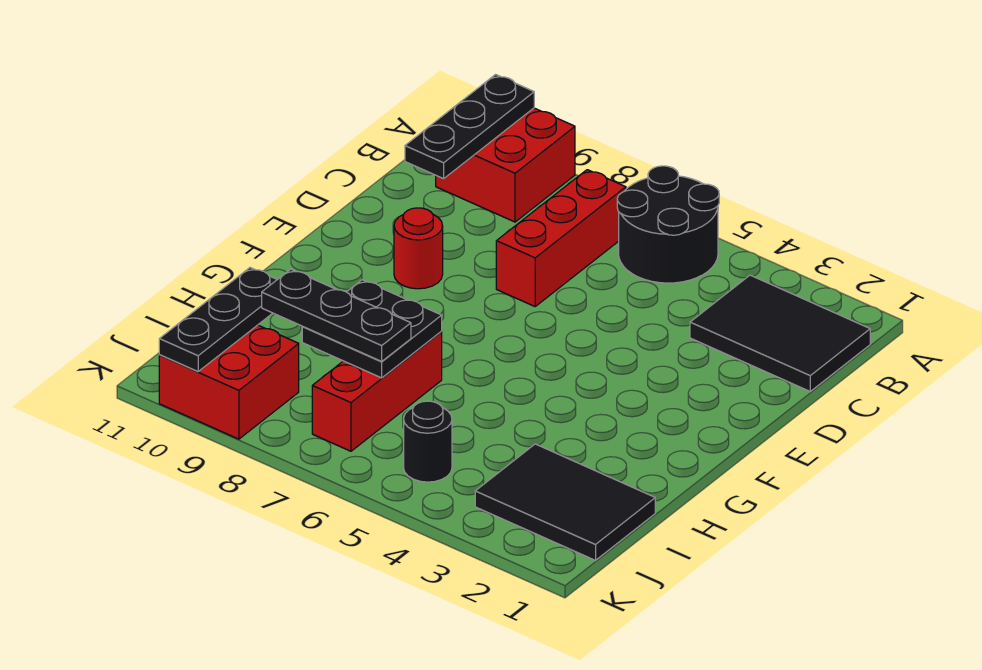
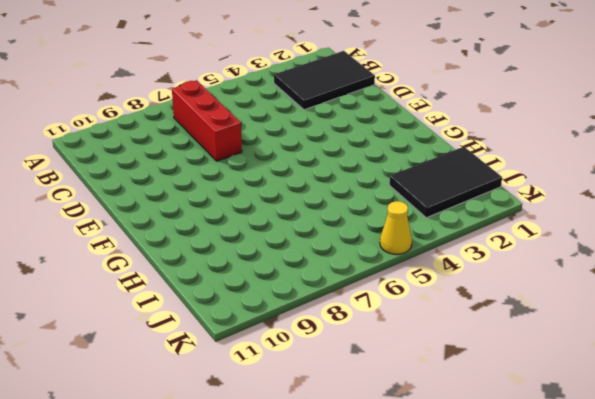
yellow cone K5 level 1 -> none
none -> black round brick A5:B6 level 1
none -> red brick A9:B10 level 1
none -> red round brick E9 level 1

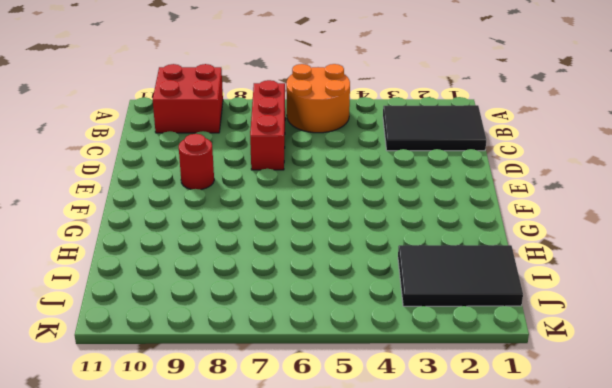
orange round brick A5:B6 level 1 -> black round brick A5:B6 level 1
none -> red brick H7:J7 level 1
none -> black round brick J5 level 1
none -> red brick J9:K10 level 1

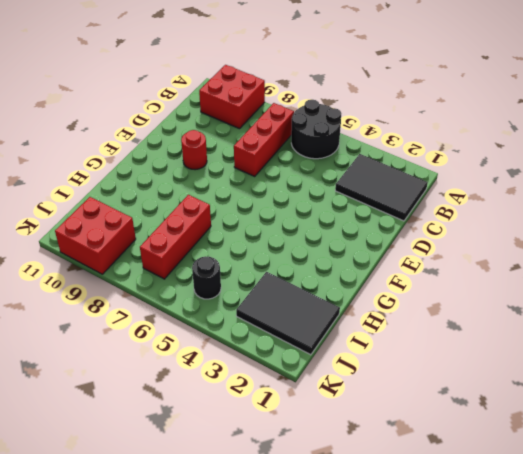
none -> black plate A10:C10 level 2
none -> black plate H7:I8 level 2
none -> black plate I10:K10 level 2

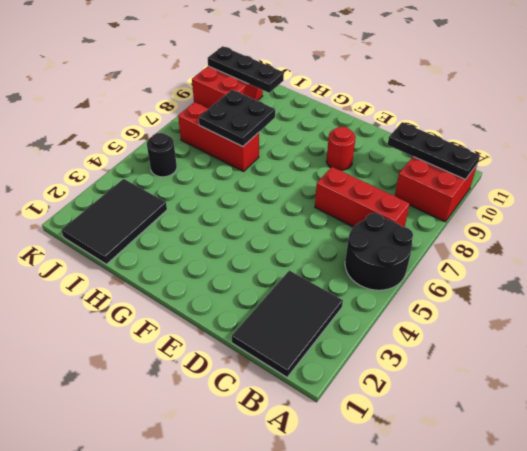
none -> black plate I7:I9 level 3

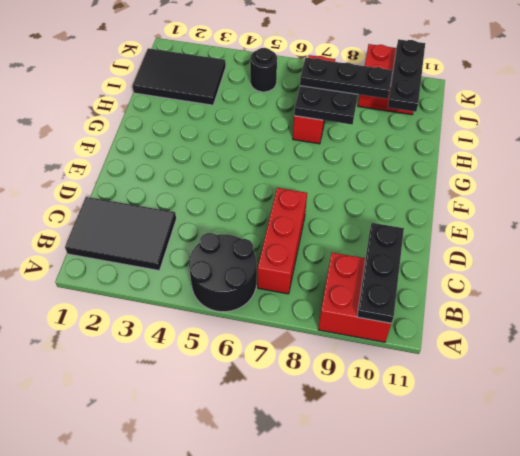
none -> red round brick E9 level 1

